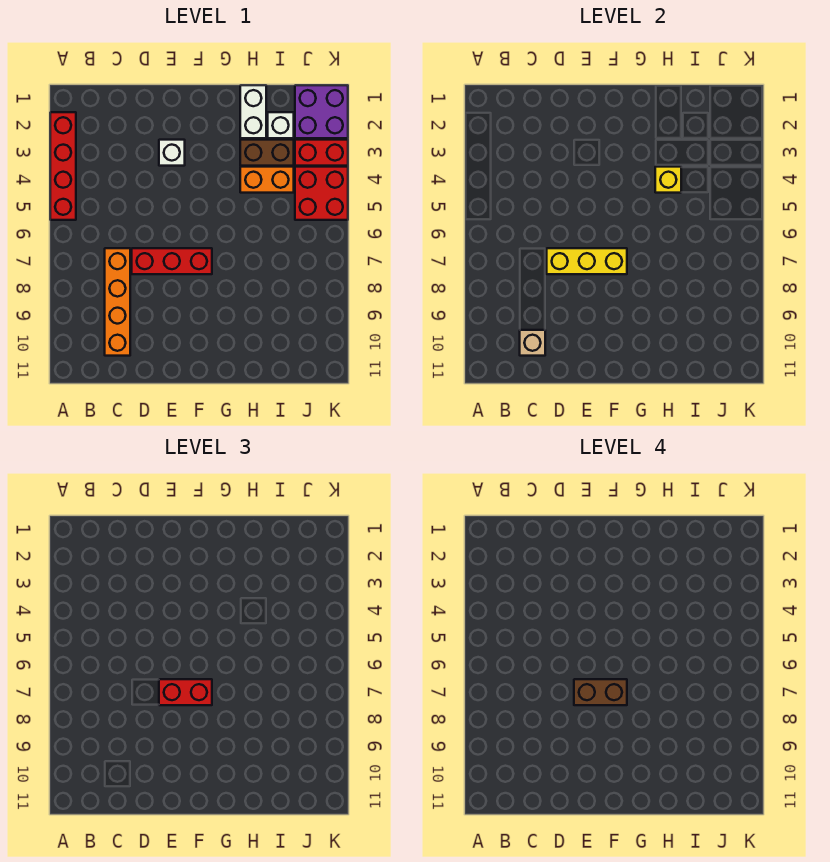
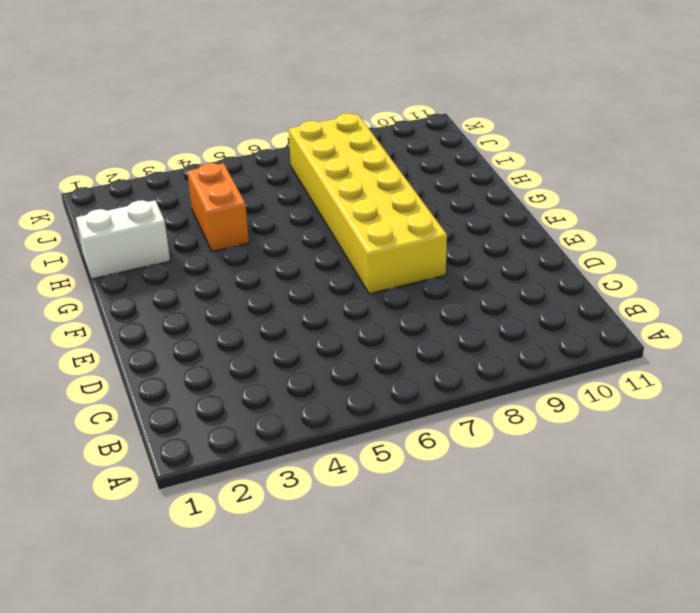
yellow brick E7:J8 level 1 -> red brick D7:F7 level 1
none -> red brick A2:A5 level 1
none -> orange brick C7:C10 level 1
none -> white brick E3 level 1

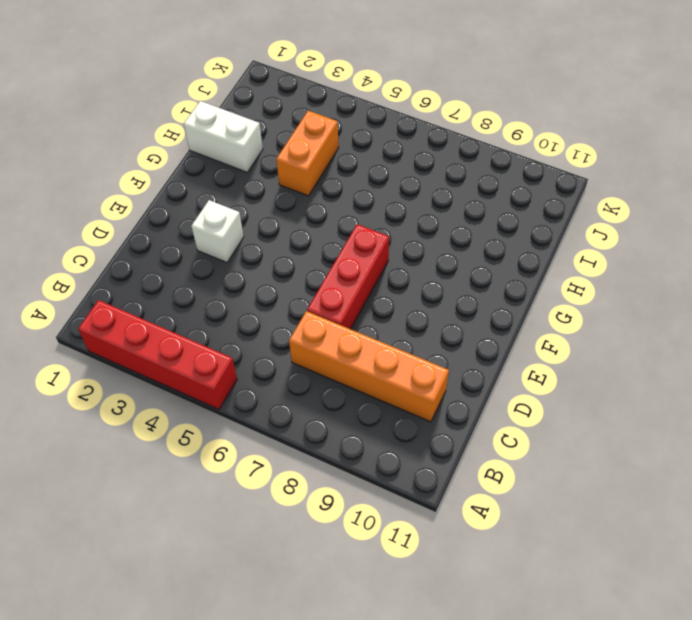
none -> brown brick H3:I3 level 1
none -> white brick I2 level 1
none -> purple brick J1:K2 level 1

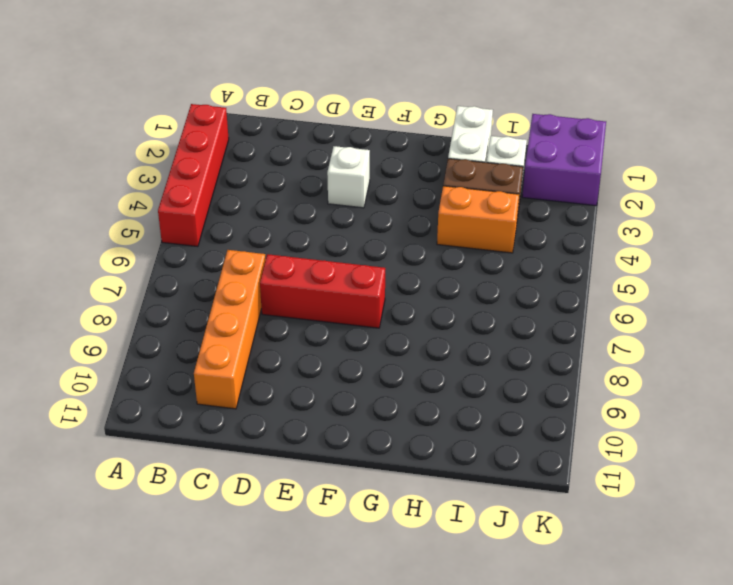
none -> red brick J3:K3 level 1
none -> red brick J4:K5 level 1
none -> tan brick C10 level 2

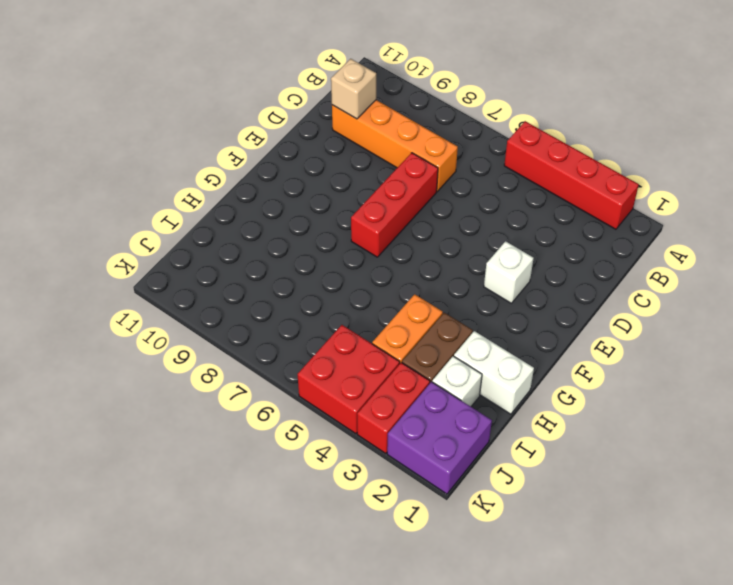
none -> yellow brick D7:F7 level 2
none -> yellow brick H4 level 2
none -> red brick E7:F7 level 3

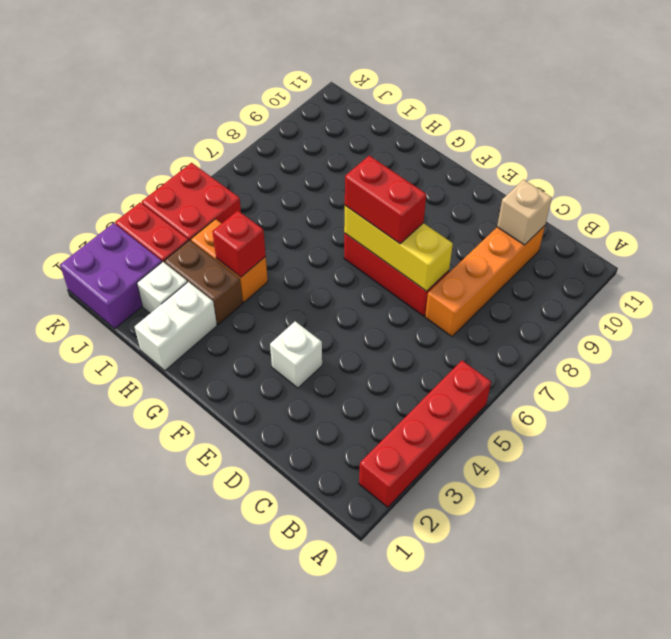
red brick H4 level 2 -> yellow brick H4 level 2
none -> brown brick E7:F7 level 4

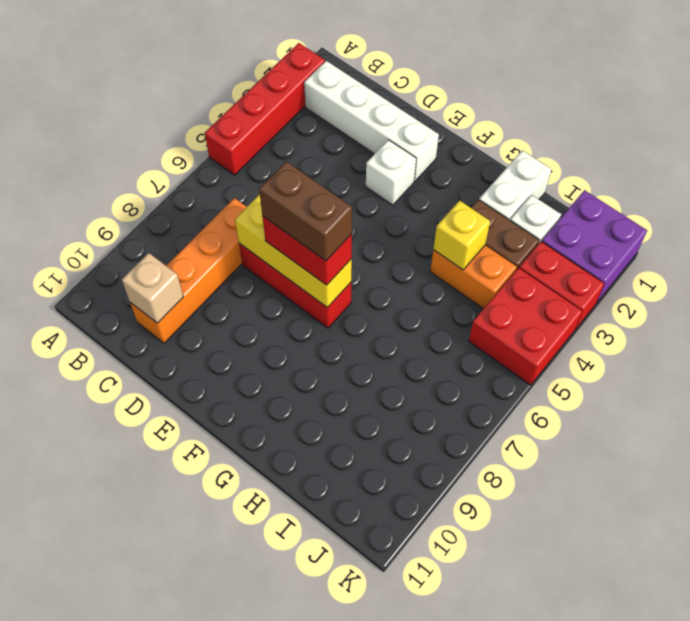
white brick B2:E2 level 1 -> none

